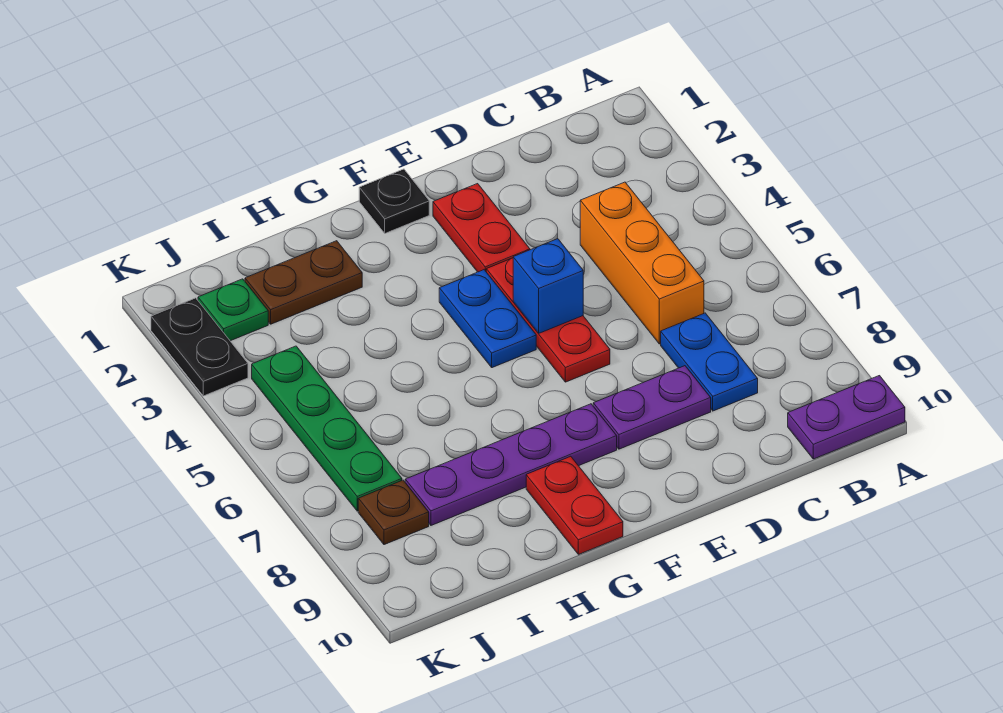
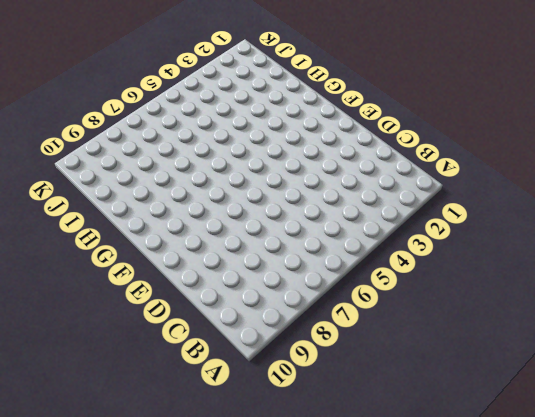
none -> purple plate A10:B10 level 1
none -> orange brick C4:C6 level 1
none -> blue plate C7:C8 level 1

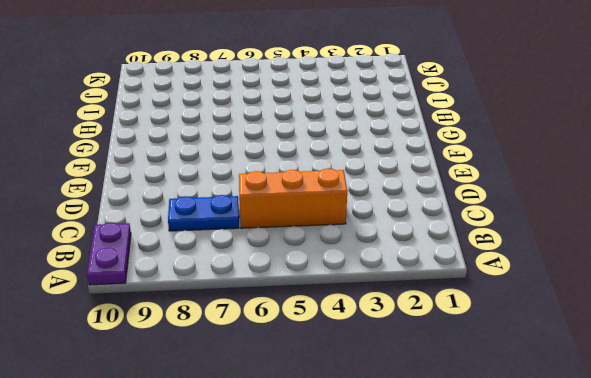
none -> purple plate D8:E8 level 1
none -> red plate E2:E3 level 1
none -> red plate E4:E6 level 1

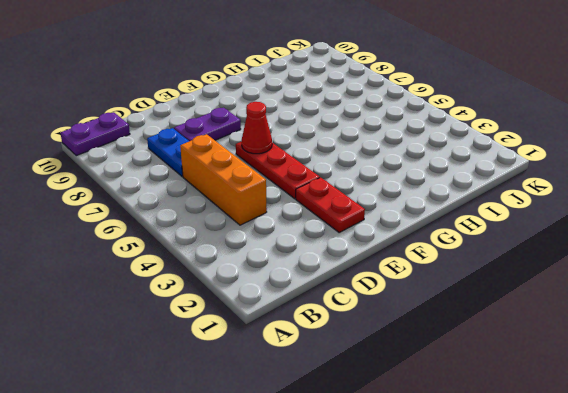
red cone E6 level 2 -> none
none -> black plate F1 level 1
none -> blue plate F4:F5 level 1
none -> purple plate F8:I8 level 1

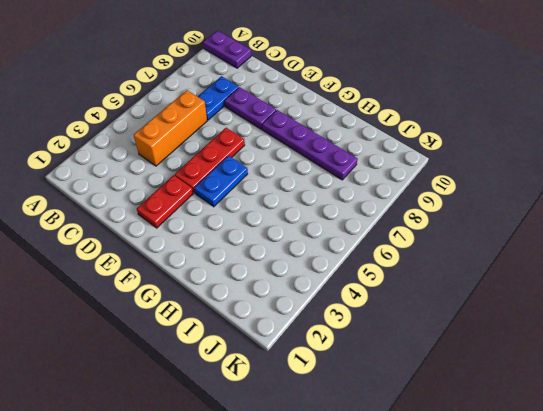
none -> black plate F1 level 1
none -> red plate G9:G10 level 1
none -> brown plate H2:I2 level 1

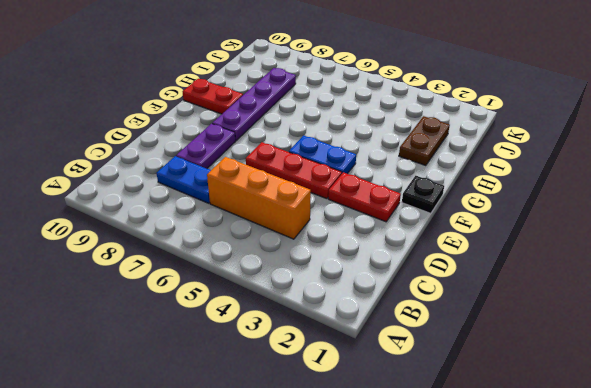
none -> purple plate A10:B10 level 1
none -> green plate J2 level 1
none -> green plate J4:J7 level 1

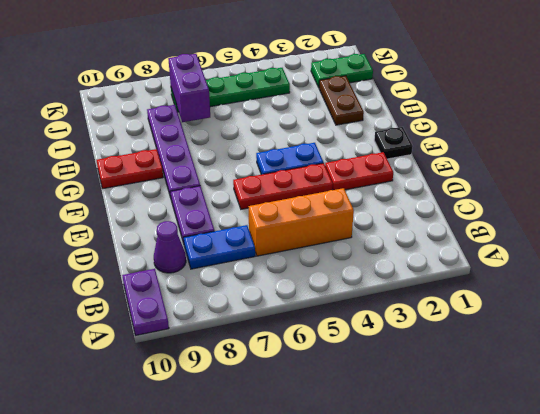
purple cone C9 level 1 -> none
purple brick I7:J7 level 2 -> none
green plate J1:J2 level 1 -> green plate J2 level 1
none -> brown plate J8 level 1
none -> black plate K2:K3 level 1
none -> blue brick E5 level 2

